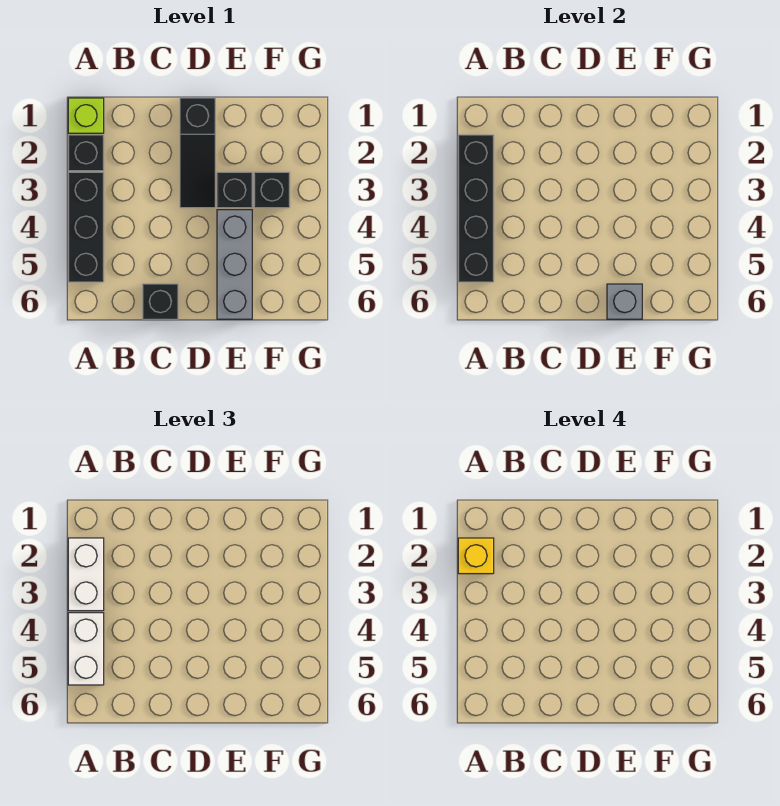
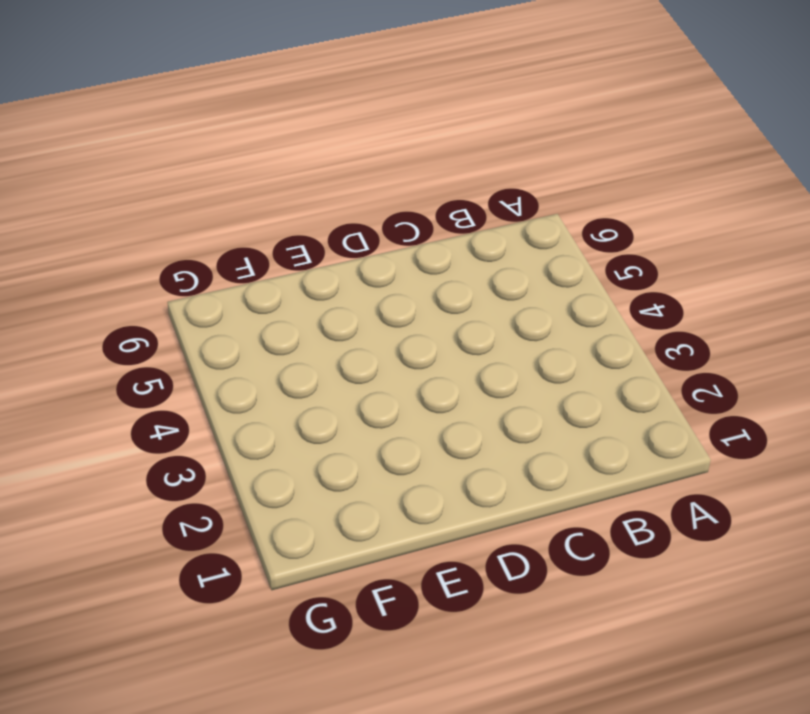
none -> lime brick A1 level 1
none -> black brick A2 level 1
none -> black brick A3:A5 level 1

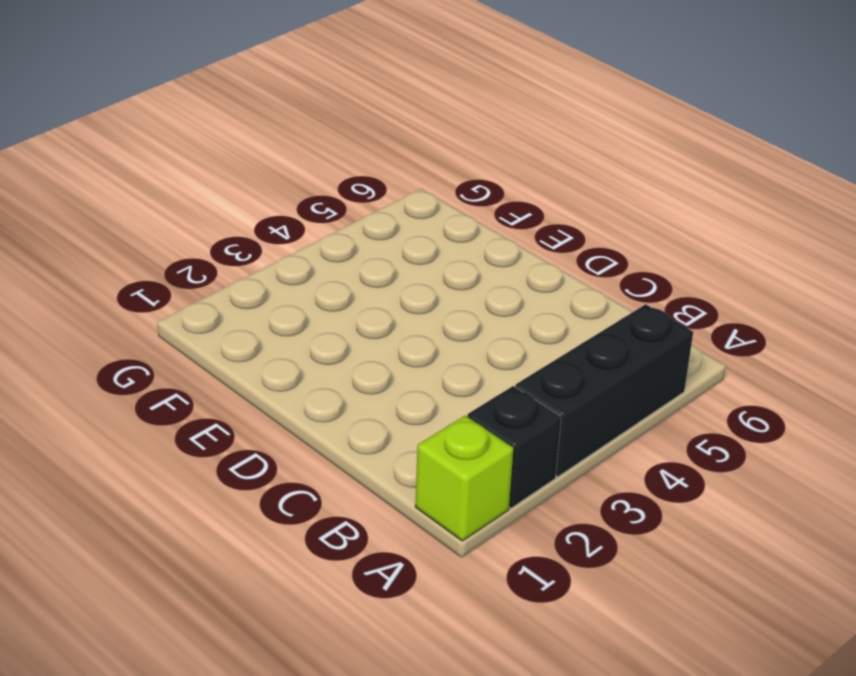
none -> black brick C6 level 1
none -> black slope D1:D3 level 1 top 1
none -> black brick E3 level 1

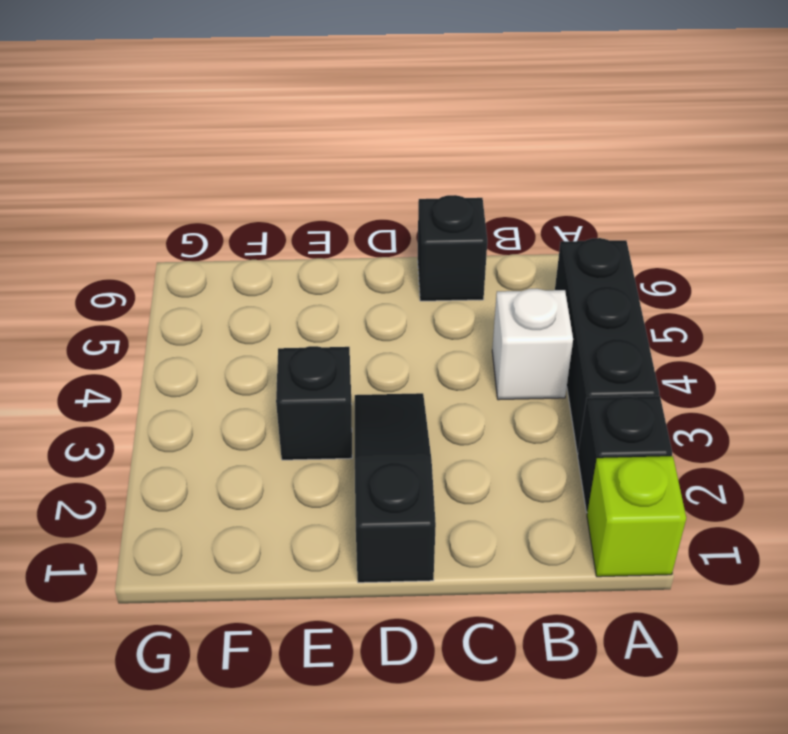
white brick B4 level 1 -> none
none -> grey brick E4:E6 level 1
none -> black brick F3 level 1
none -> black brick A2:A5 level 2

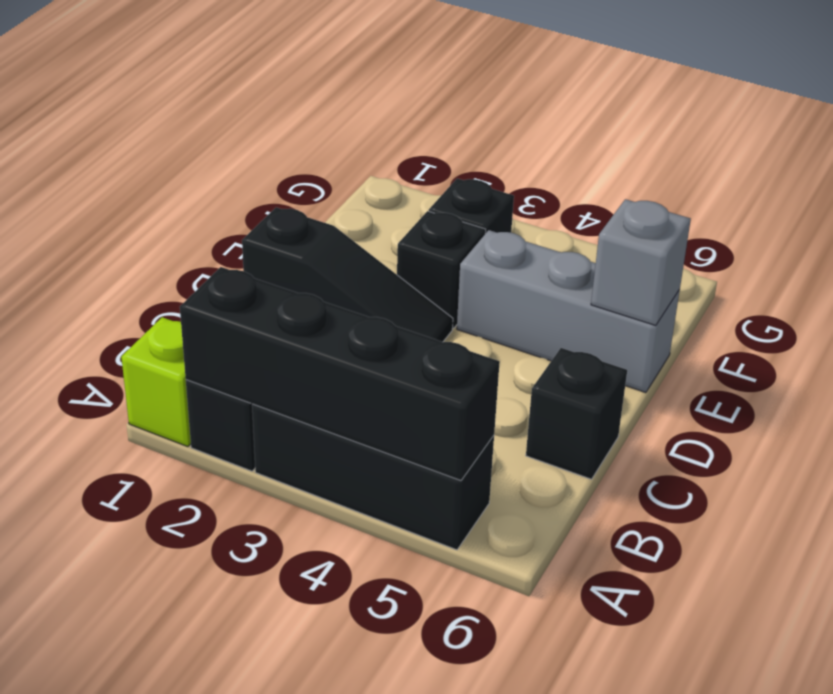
none -> white brick A2:A3 level 3
none -> white brick A4:A5 level 3
none -> yellow brick A2 level 4

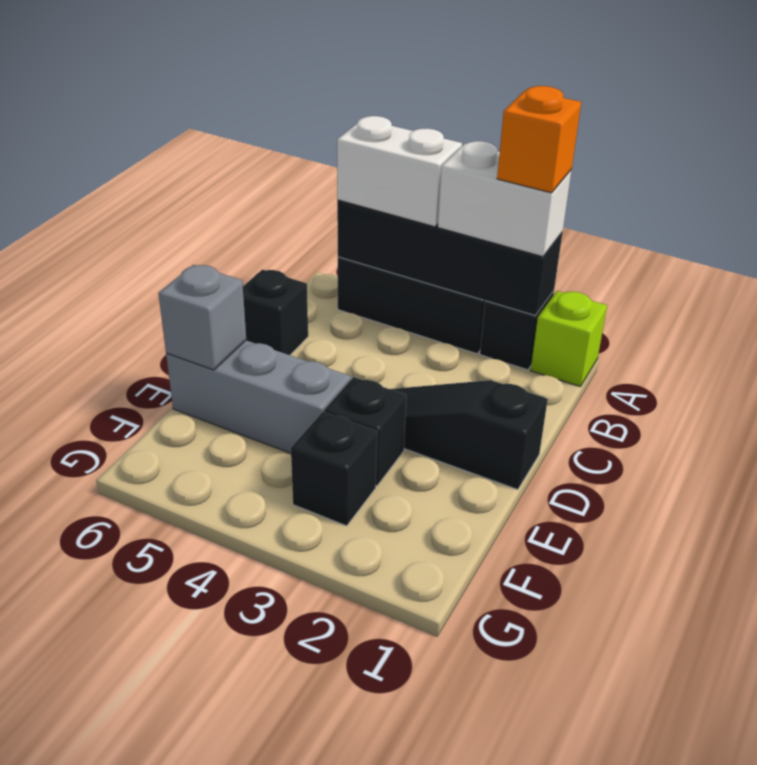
orange brick A2 level 4 -> yellow brick A2 level 4

